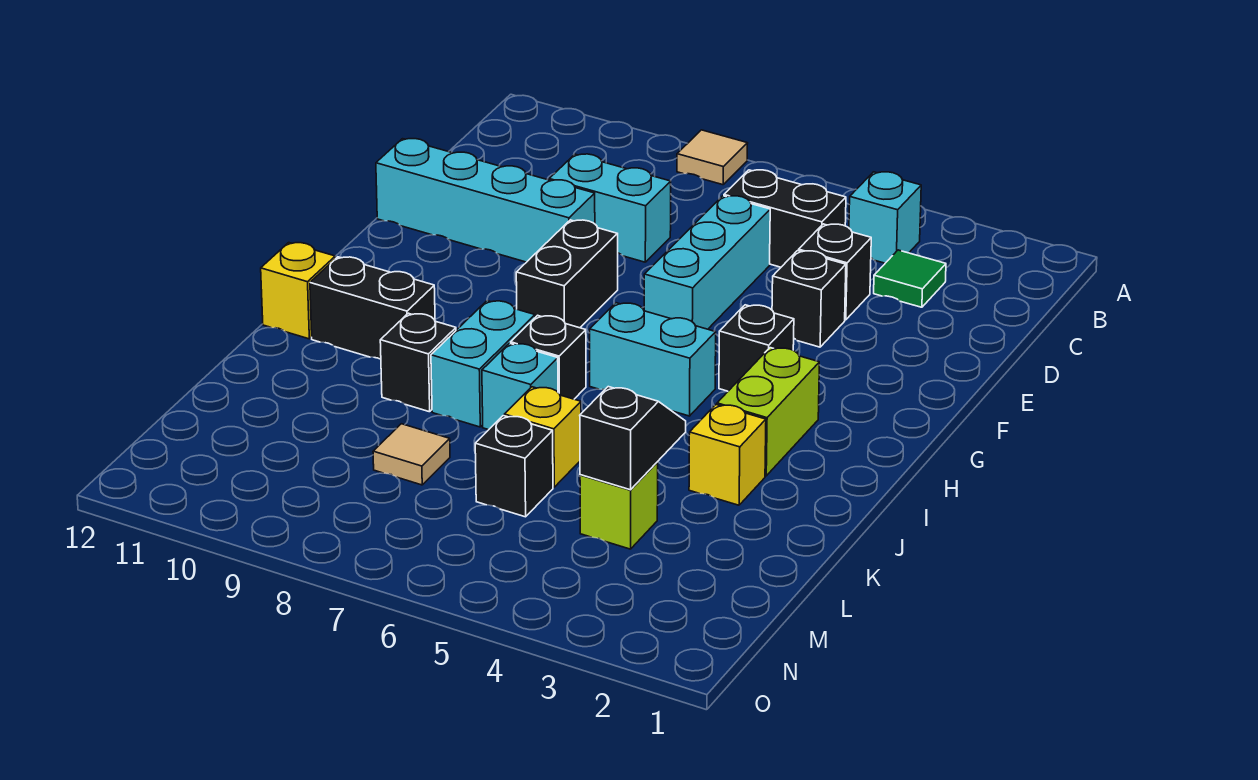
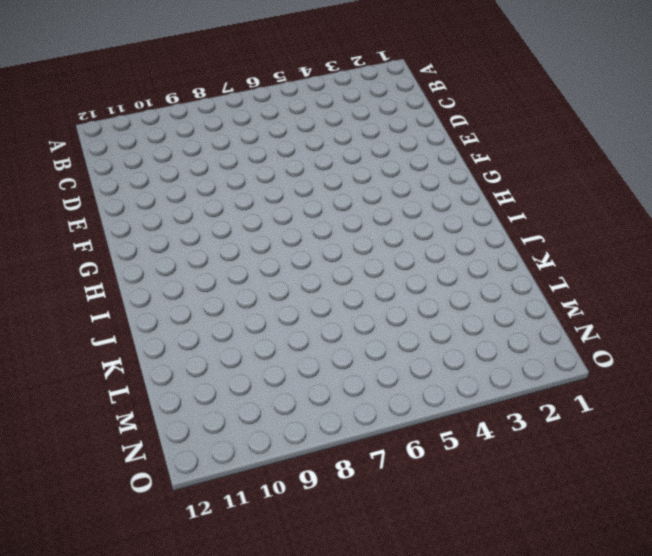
none -> tan tile A8 level 1
none -> cyan brick B4 level 1
none -> green tile C3 level 1

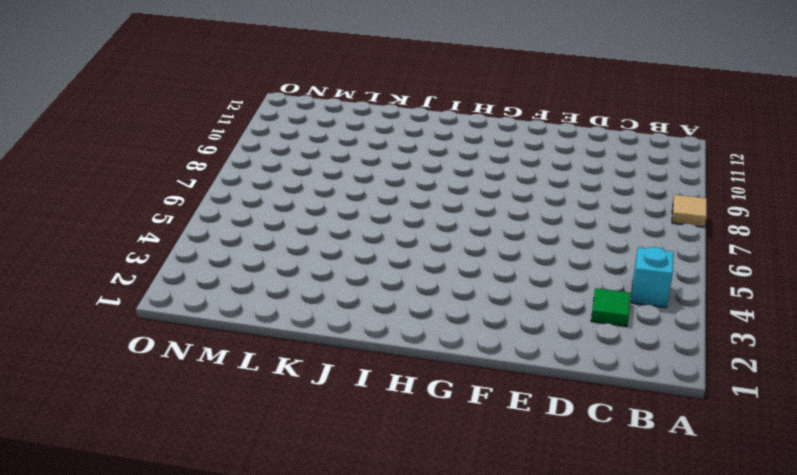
none -> black brick C5:C6 level 1
none -> black brick D4 level 1
none -> cyan brick D6:F6 level 1

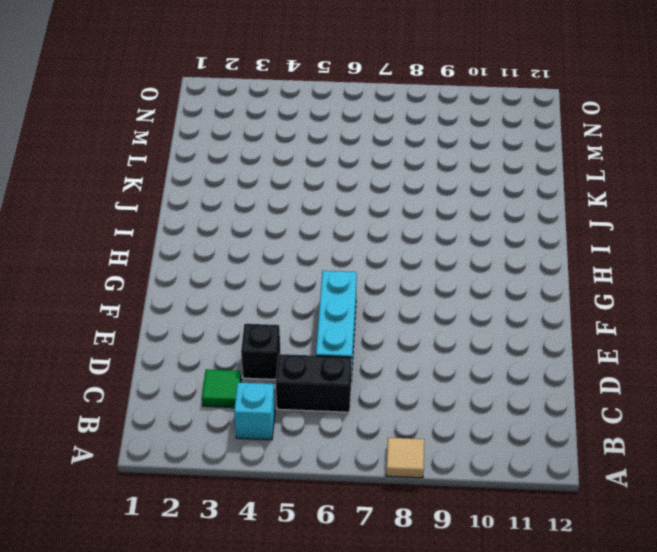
none -> cyan brick D8:D9 level 1
none -> black brick E4 level 1
none -> cyan brick E9:E12 level 1

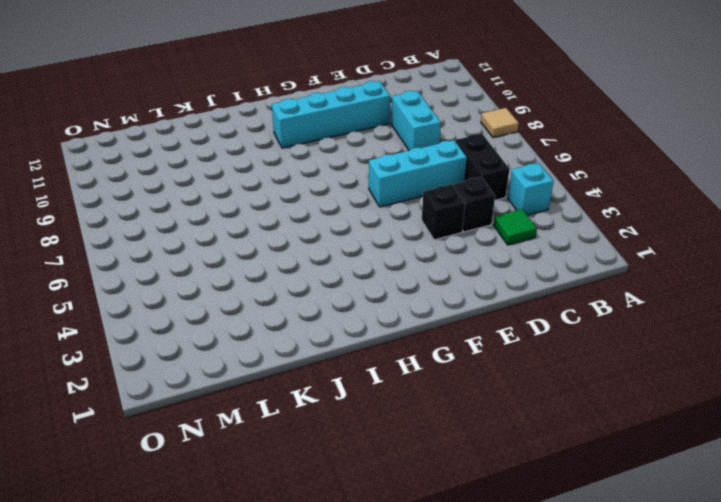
cyan brick E10:H10 level 1 -> cyan brick E9:E12 level 1
none -> black brick F8:G8 level 1
none -> black brick G4 level 1
none -> lime brick H3:I3 level 1

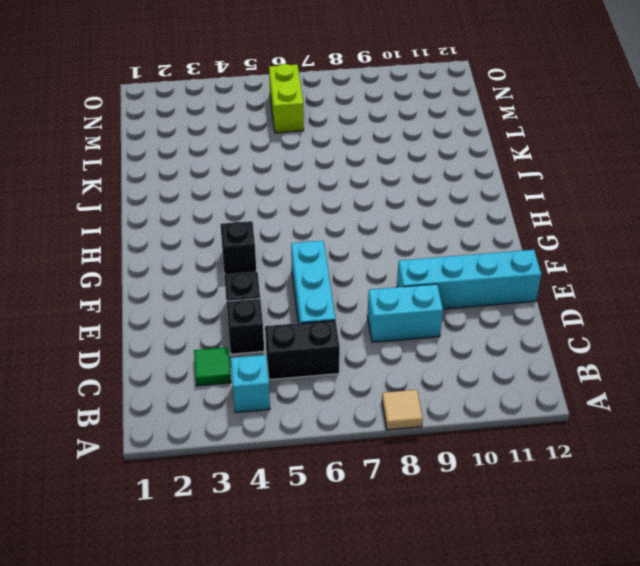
lime brick M6:N6 level 1 -> lime brick H3:I3 level 1
none -> black brick F8:G8 level 1
none -> cyan brick H5:H6 level 1
none -> black brick I7 level 1

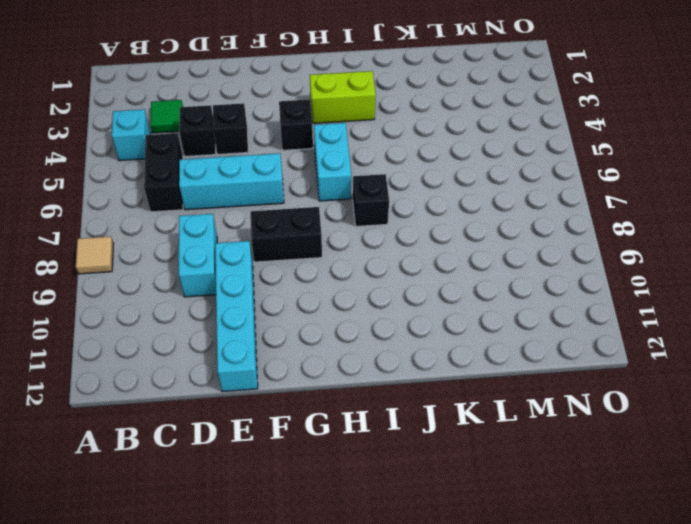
none -> cyan brick I8:J8 level 1
none -> black brick I10:I11 level 1
none -> yellow brick I12 level 1

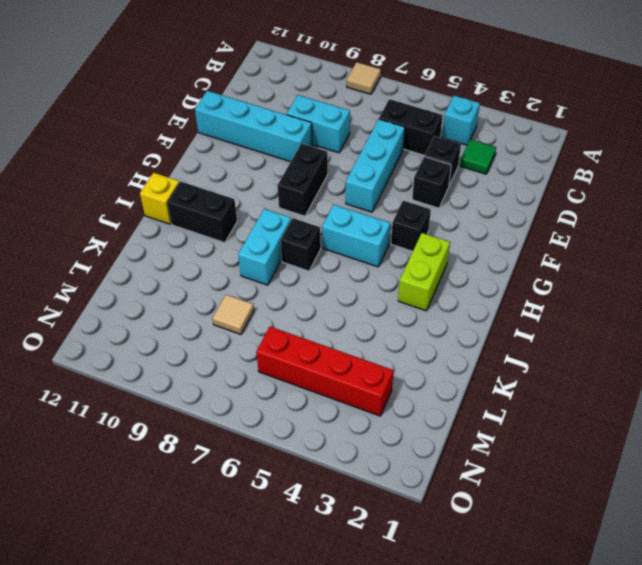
red brick M3:M6 level 1 -> none
none -> yellow brick J3 level 1
none -> cyan brick J7 level 1
none -> black brick J9 level 1

